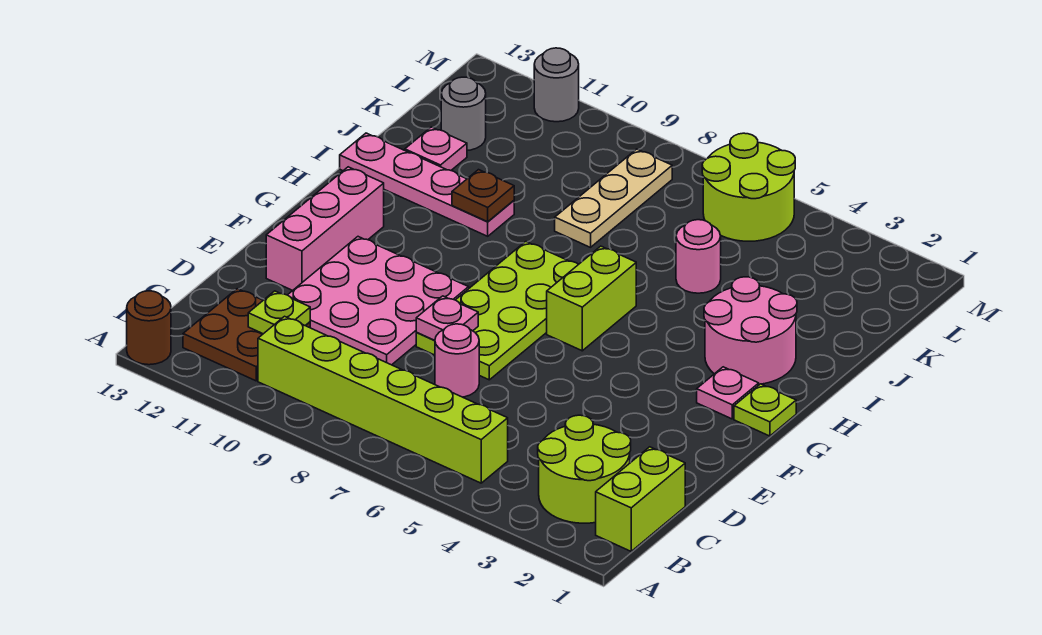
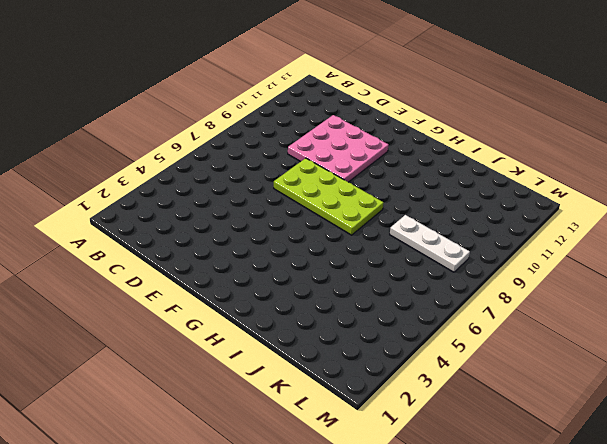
white plate J8:L8 level 1 -> tan plate J8:L8 level 1
none -> brown round brick A13 level 1
none -> lime brick B1:C1 level 1
none -> lime round brick B2:C3 level 1

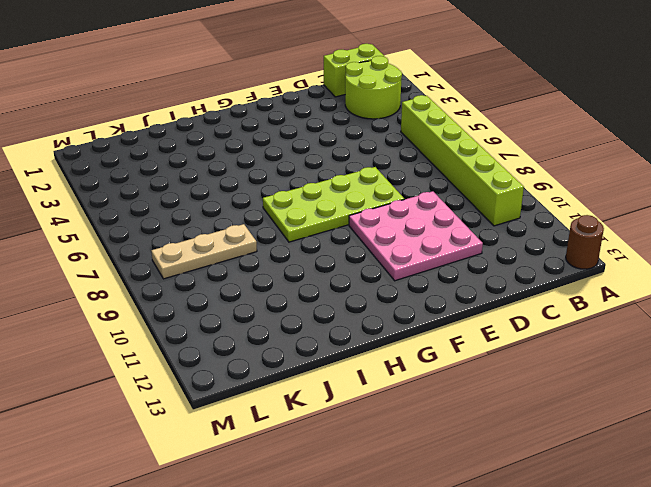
none -> brown plate B11:C12 level 1
none -> pink round brick D7 level 1
none -> pink brick E12:G12 level 1

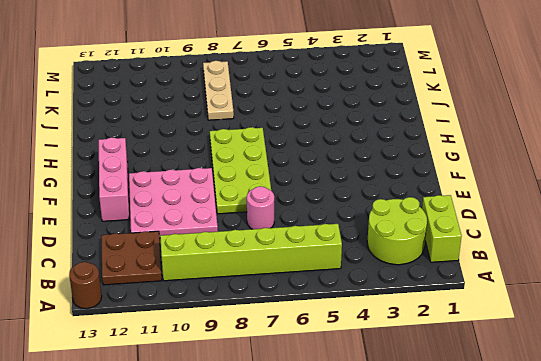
none -> lime plate G1 level 1
none -> pink plate G2 level 1
none -> lime brick G6:H6 level 1

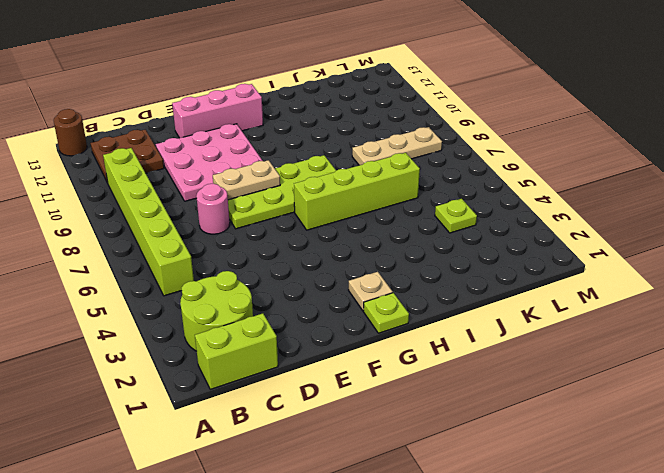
tan plate E8:F8 level 2 -> pink plate E8 level 2
tan plate G2 level 1 -> pink plate G2 level 1
lime brick G6:J6 level 1 -> lime brick G6:H6 level 1
lime plate K4 level 1 -> lime plate C11 level 2
none -> pink round brick H2:I3 level 1
none -> pink plate I10:I13 level 1
none -> pink round brick J5 level 1

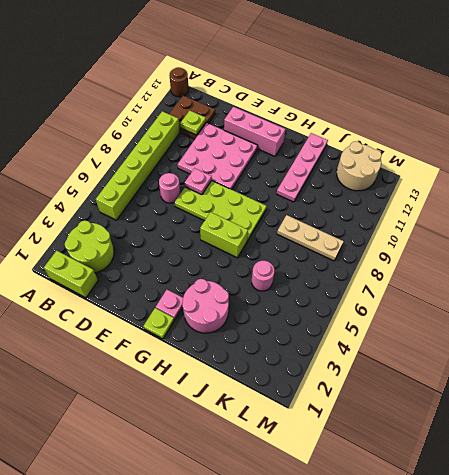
tan round brick K12:L13 level 1 -> grey round brick K12 level 1
none -> pink plate J12 level 1
none -> lime round brick L5:M6 level 1
none -> grey round brick M11 level 1

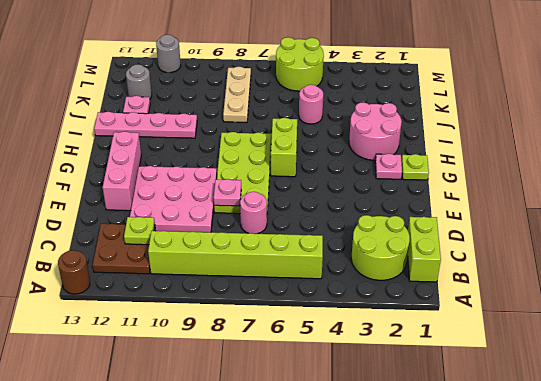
none -> brown plate I10 level 2

